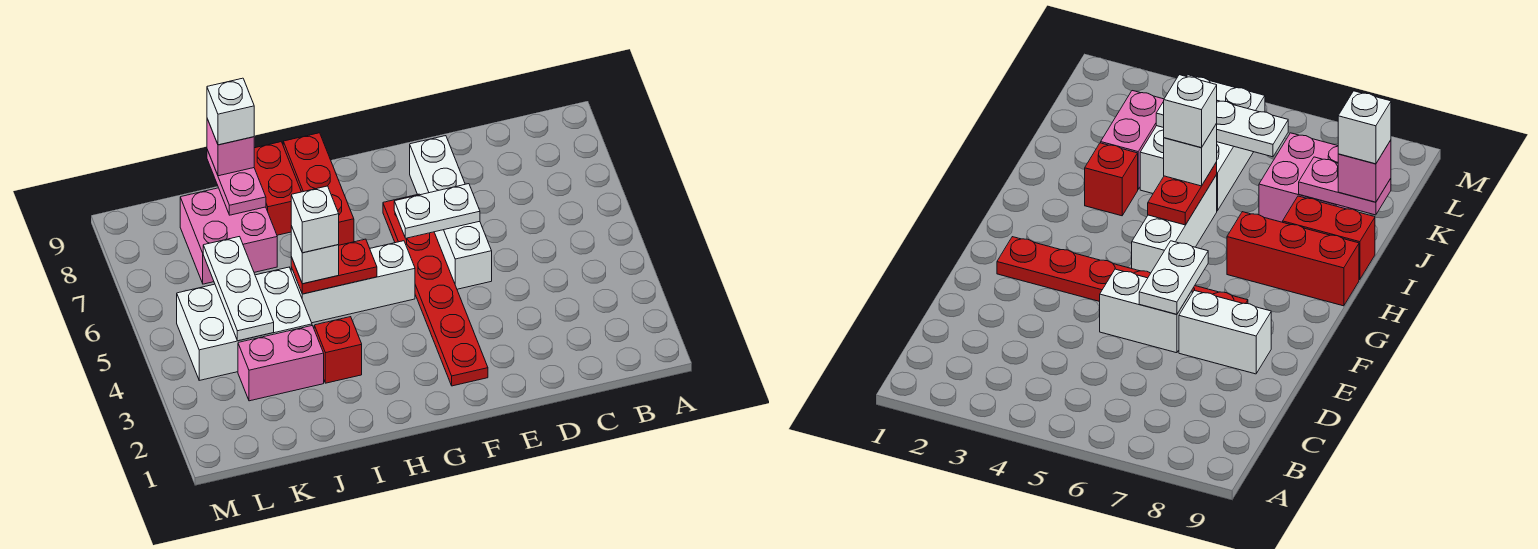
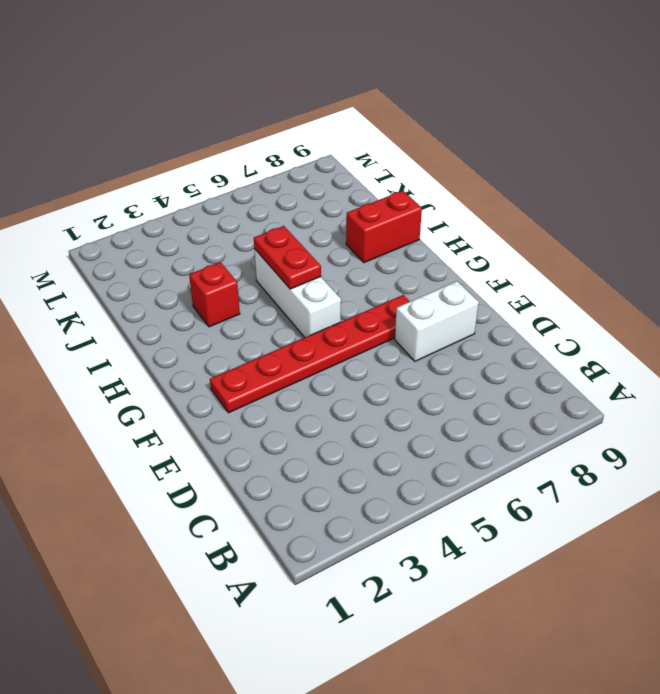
none -> white brick E5:E6 level 1
none -> red brick H7:H9 level 1
none -> pink brick J3:K3 level 1

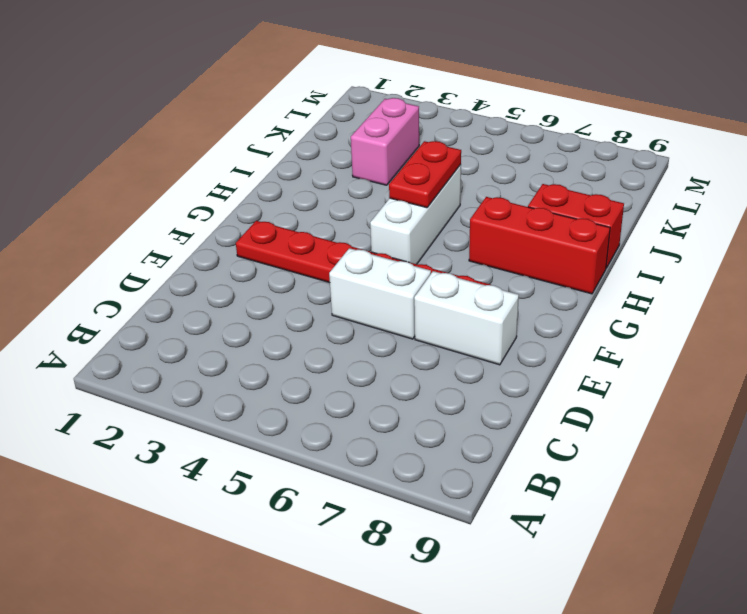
none -> red brick I3 level 1
none -> white brick J4:L5 level 1
none -> pink brick J7:K8 level 1

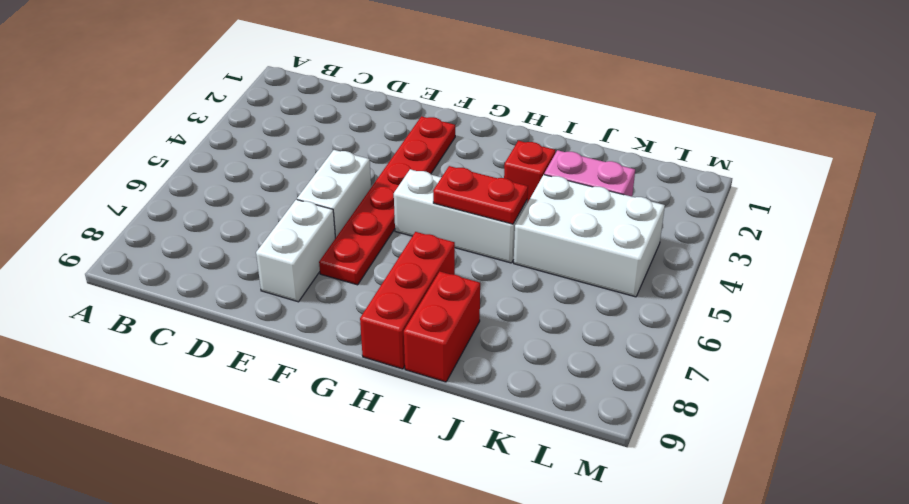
none -> pink brick J7:K8 level 1
none -> white plate E6:F6 level 2
none -> pink plate J8:J9 level 2

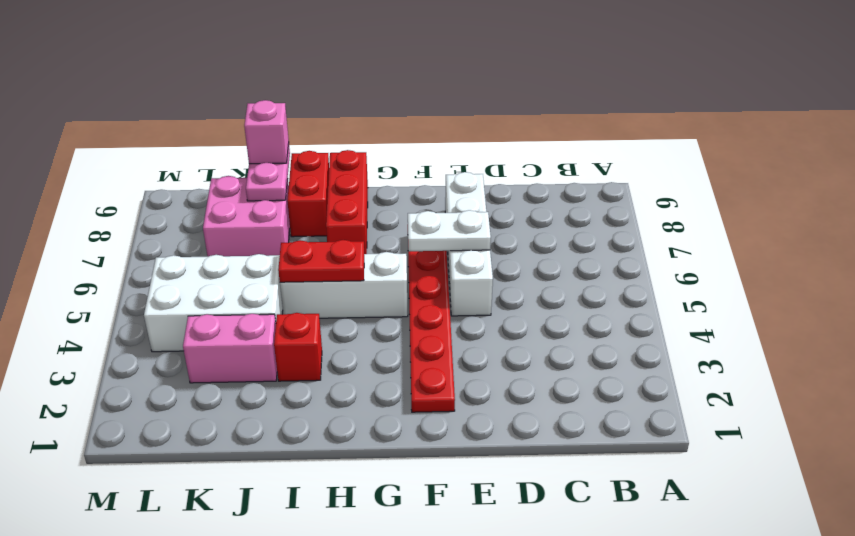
none -> white plate K4:K6 level 2
none -> white brick I5 level 3
none -> white brick I5 level 4

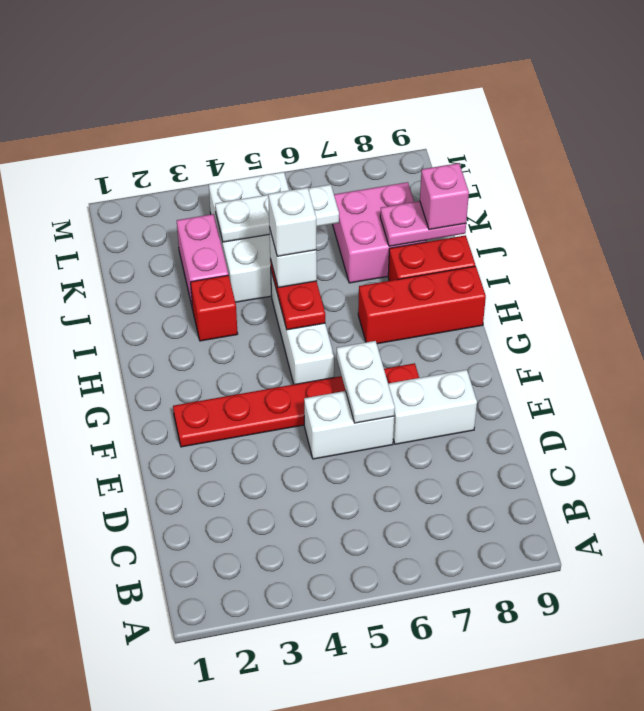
none -> white brick J9 level 4

